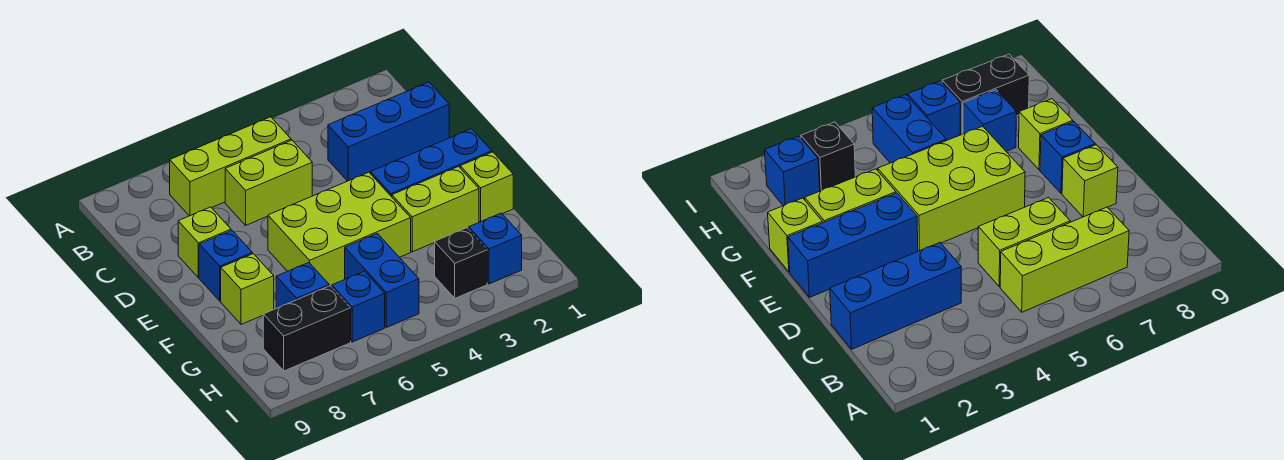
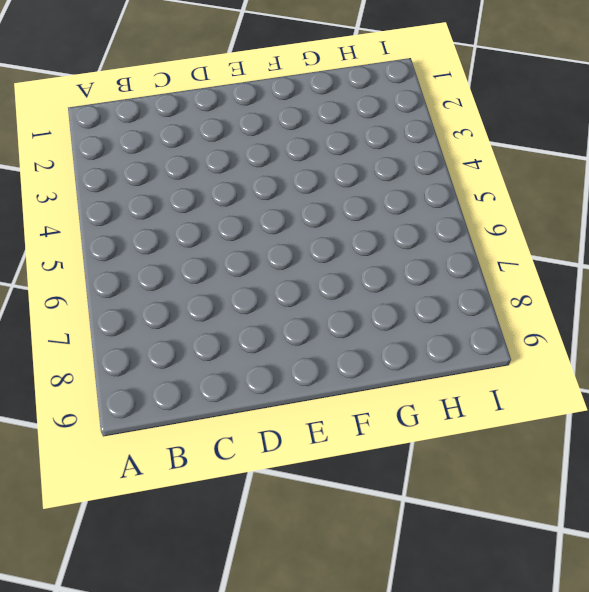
none -> lime brick B5:B7 level 1
none -> blue brick C1:C3 level 1
none -> lime brick C5:C6 level 1

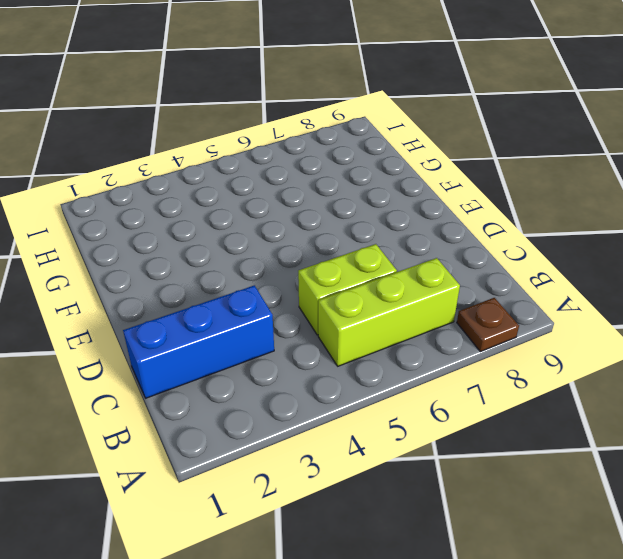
brown plate A8 level 1 -> none
none -> lime brick D8 level 1
none -> blue brick E1:E3 level 1
none -> lime brick E4:F6 level 1

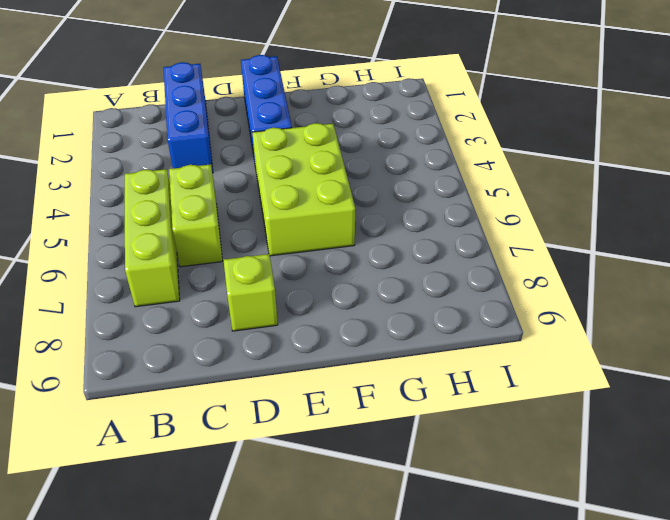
none -> blue brick E8 level 1
none -> lime brick F1 level 1
none -> lime brick F2:F3 level 1

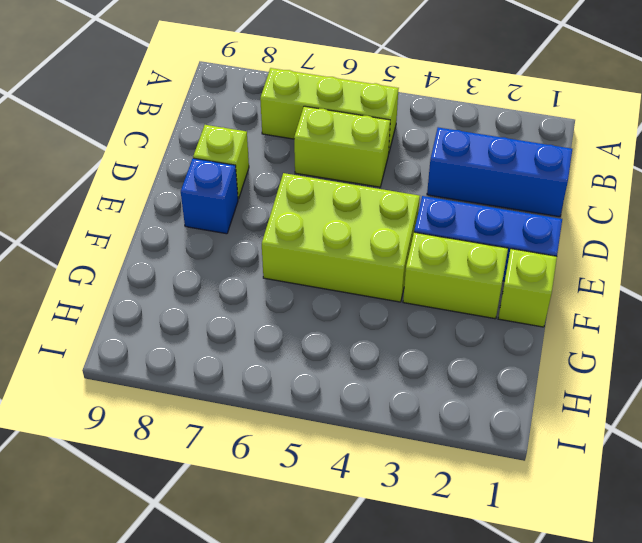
none -> lime brick F8 level 1
none -> blue brick G5:H5 level 1
none -> blue brick G7 level 1

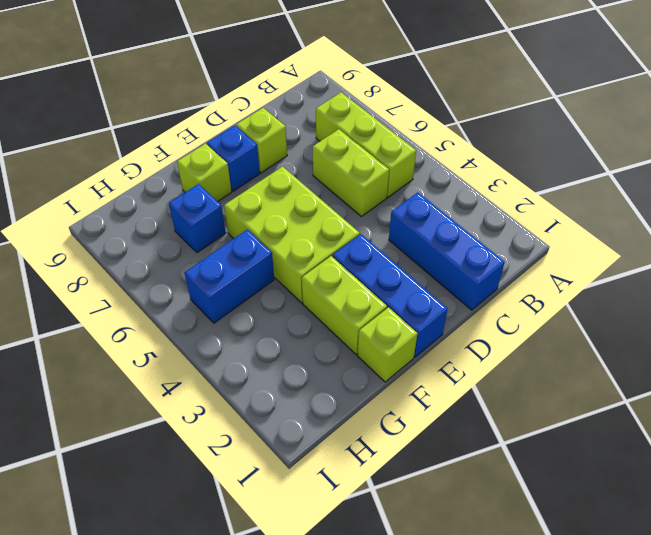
none -> blue brick H2 level 1
none -> black brick H3 level 1
none -> blue brick H6 level 1

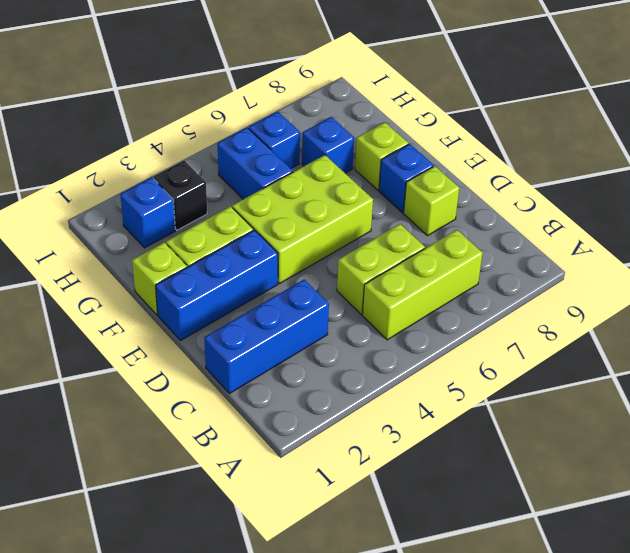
none -> black brick H7:H8 level 1

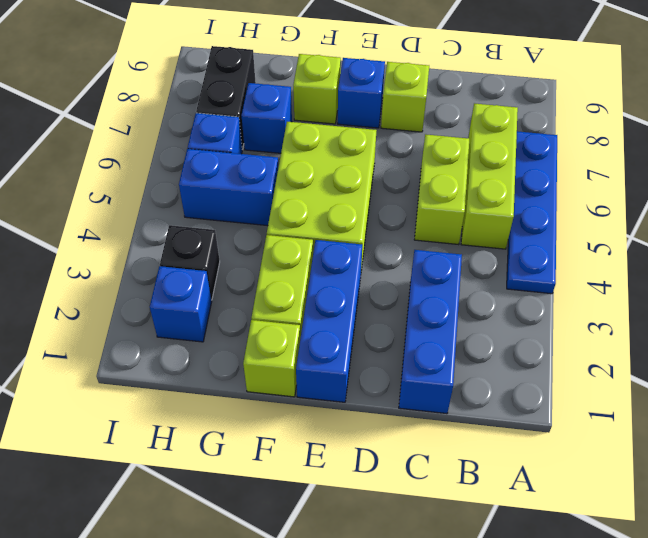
blue plate A4:A7 level 1 -> none

